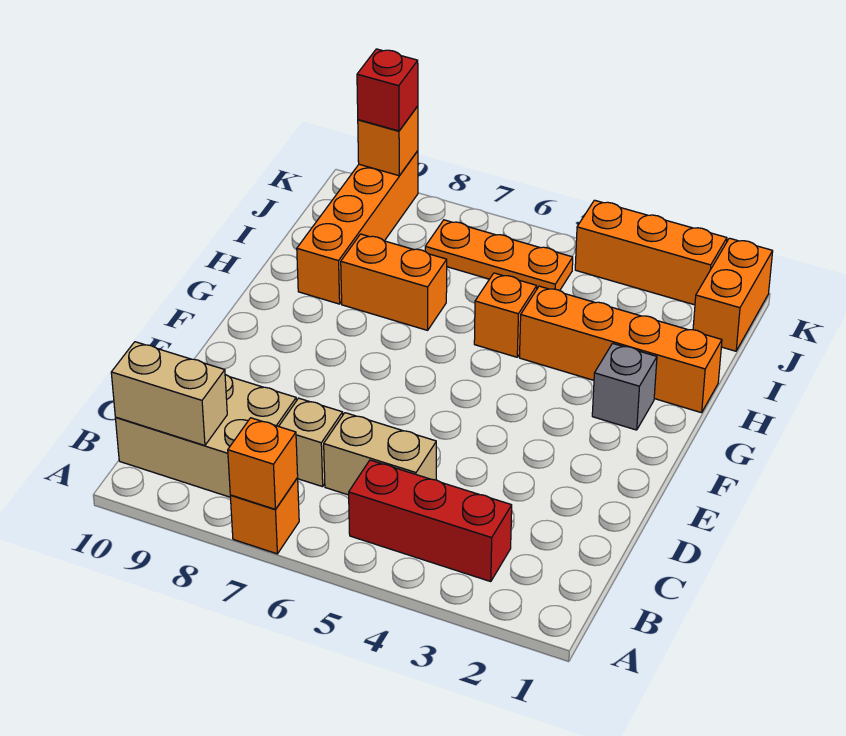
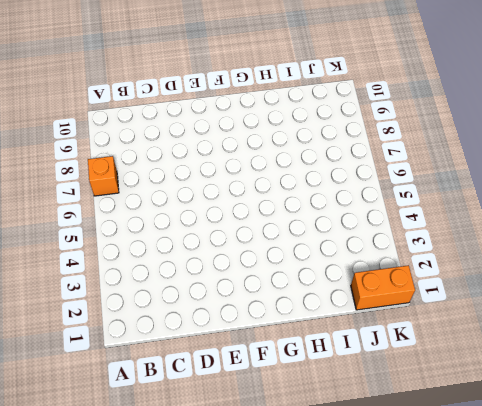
none -> red brick B3:B5 level 1
none -> tan brick B8:C10 level 1
none -> tan brick C5:C6 level 1

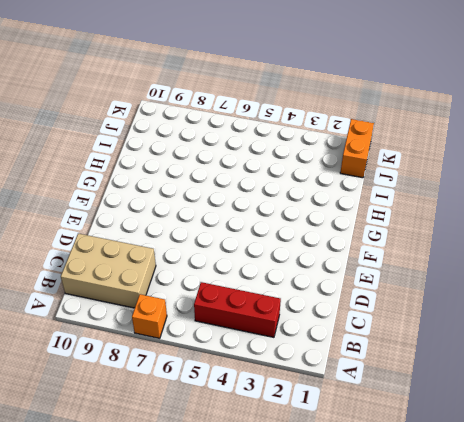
none -> tan brick C5:C6 level 1
none -> tan brick C7 level 1
none -> grey brick G2 level 1

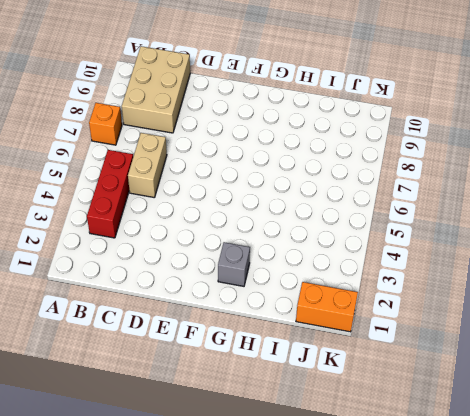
none -> tan brick C7 level 1
none -> orange brick H1:H4 level 1
none -> orange brick H5 level 1

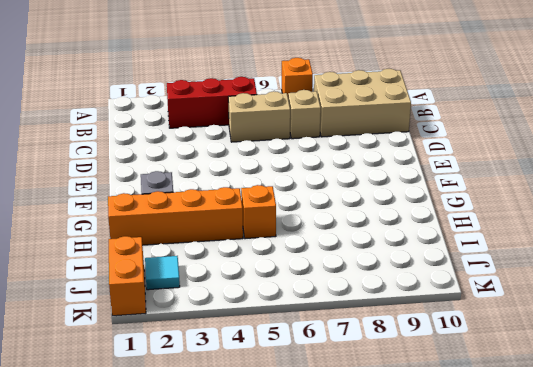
cyan tile J2 level 1 -> none
none -> orange brick H7:H8 level 1
none -> orange brick H9:K9 level 1
none -> orange plate J5:J7 level 1

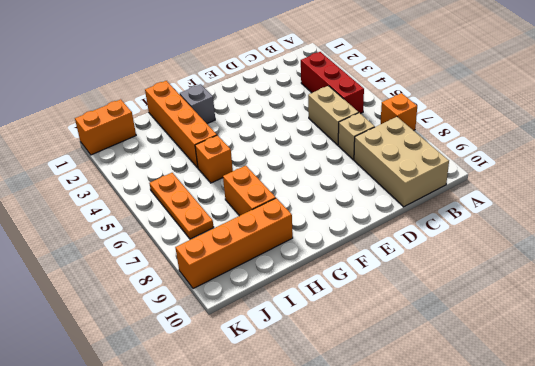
none -> orange brick K2:K4 level 1
none -> orange brick A7 level 2
none -> tan brick B9:B10 level 2

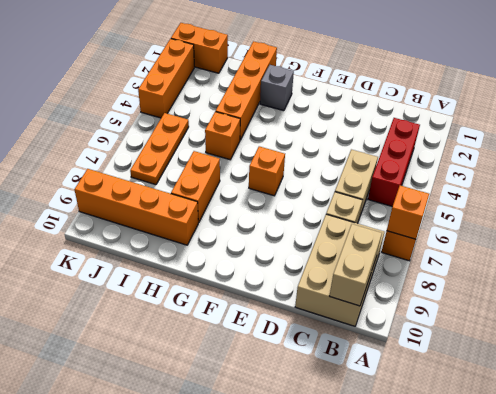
orange brick F6 level 1 -> orange brick K9 level 2
none -> red brick K9 level 3

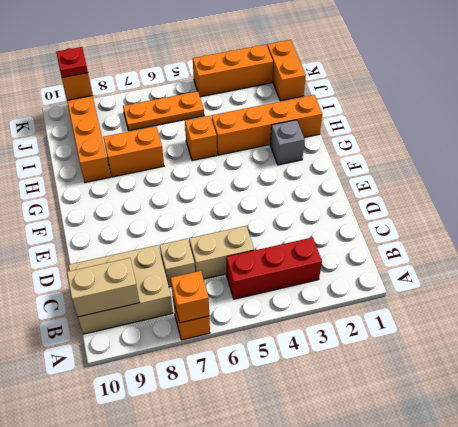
red plate K9 level 3 -> red brick K9 level 3

